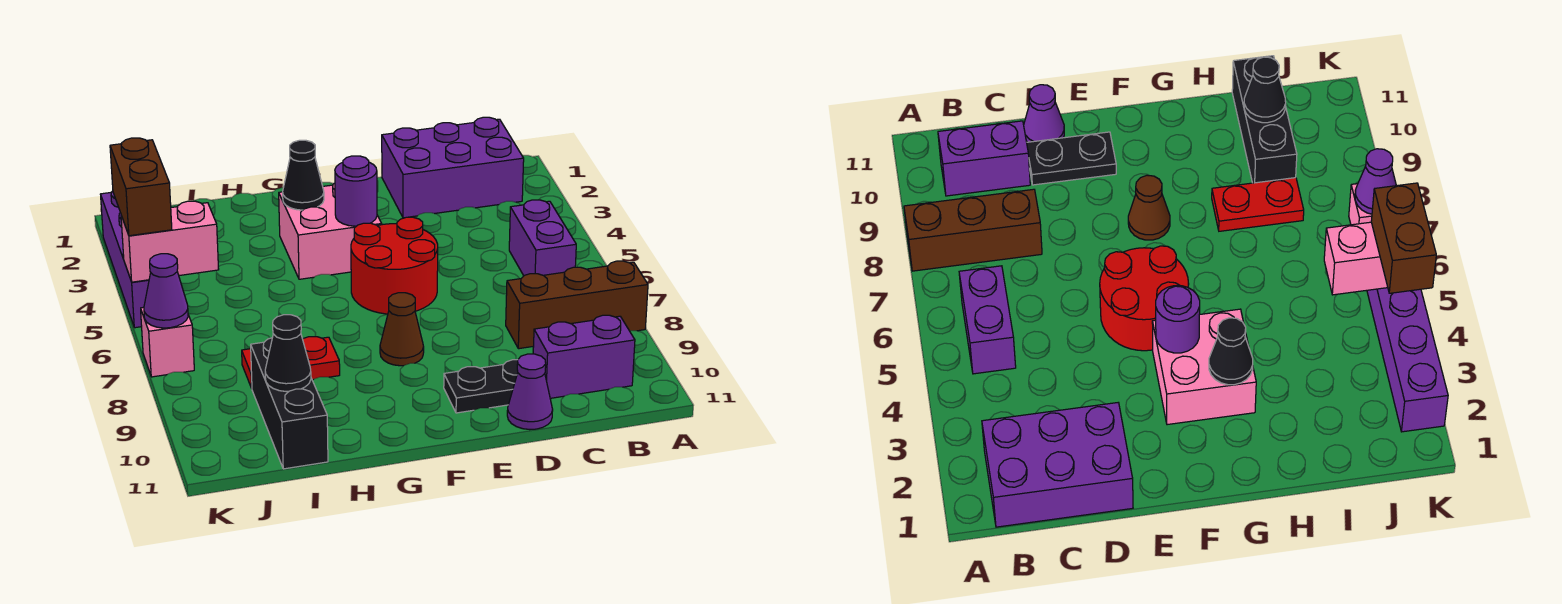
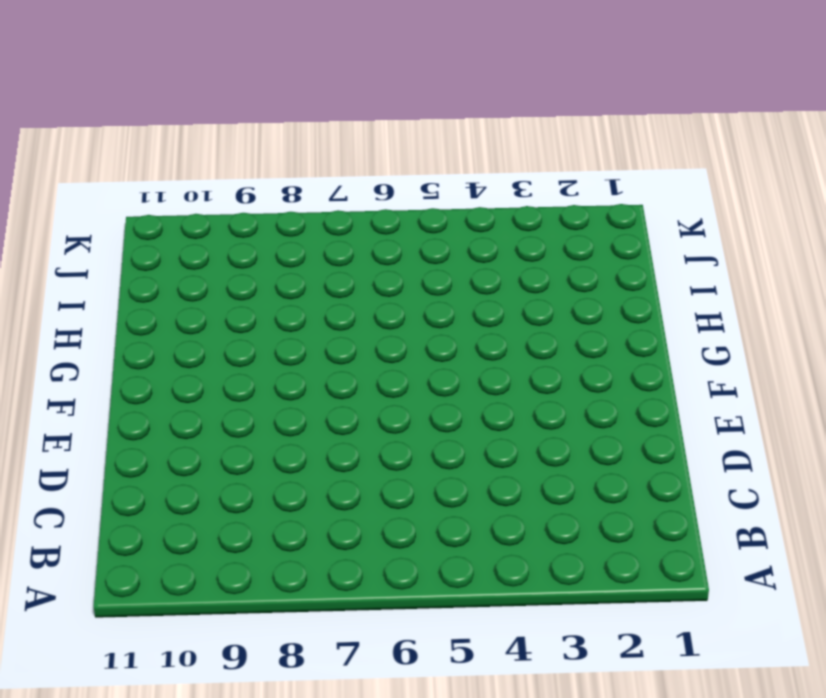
none -> brown brick A8:C8 level 1
none -> purple brick B1:D2 level 1
none -> purple brick B5:B6 level 1

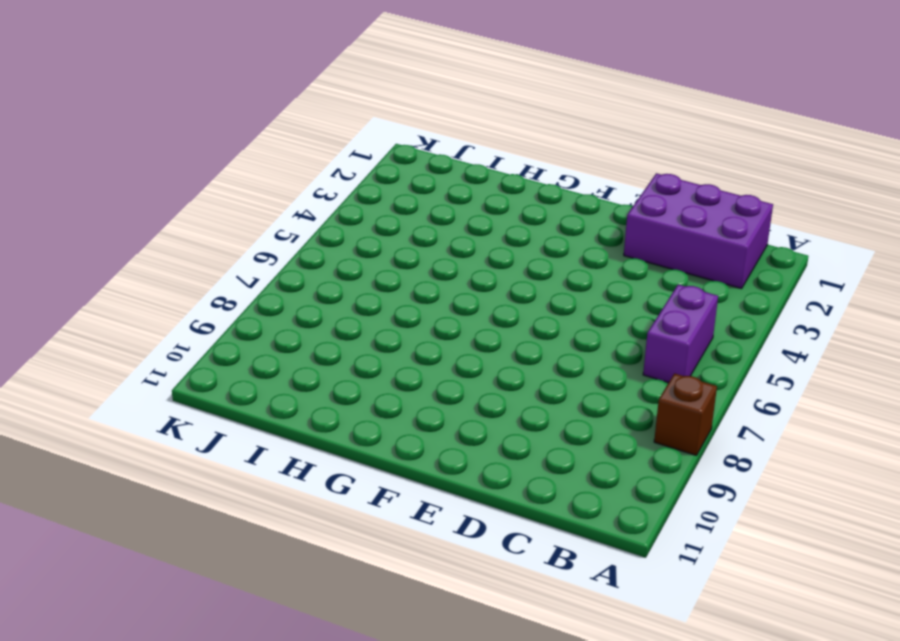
brown brick A8 level 1 -> brown brick A8:C8 level 1
none -> purple brick B10:C10 level 1
none -> black plate D10:E10 level 1
none -> purple cone D11 level 1

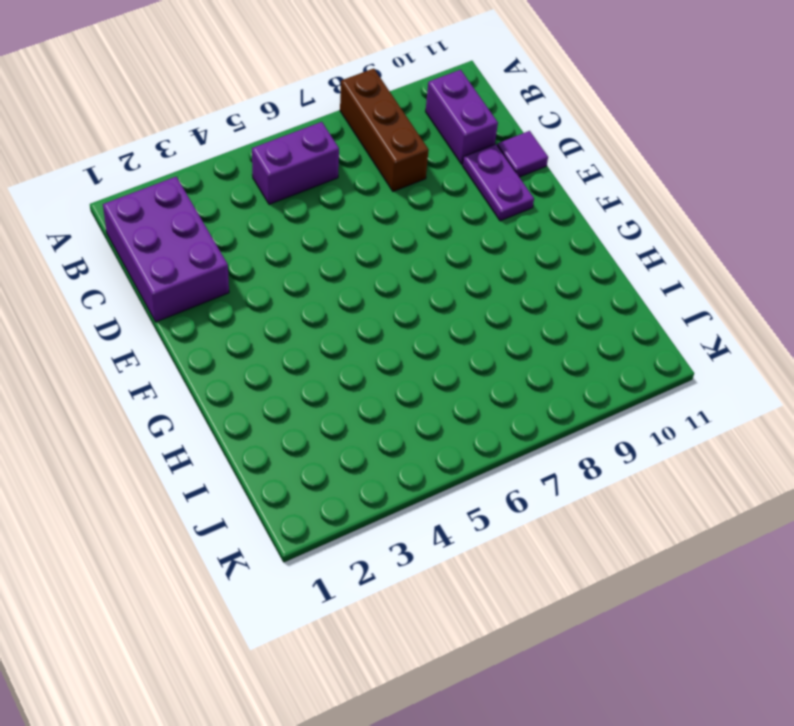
purple plate D10:E10 level 1 -> black plate D10:E10 level 1
purple tile D11 level 1 -> purple cone D11 level 1
none -> red round brick E5:F6 level 1
none -> pink brick F3:G4 level 1
none -> brown cone F8 level 1

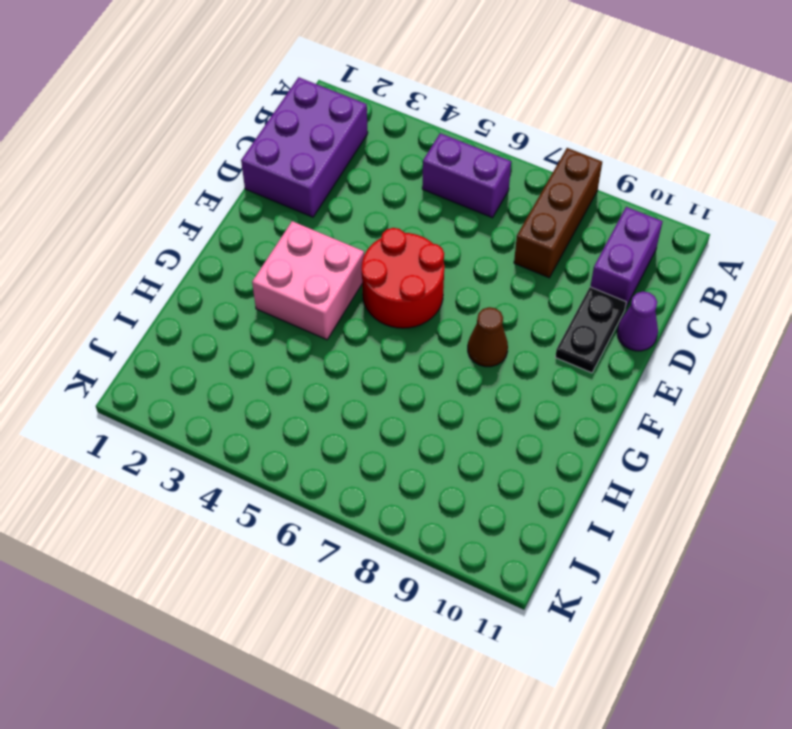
none -> red plate H8:I8 level 1
none -> black brick I9:I11 level 1
none -> purple brick K2:K5 level 1

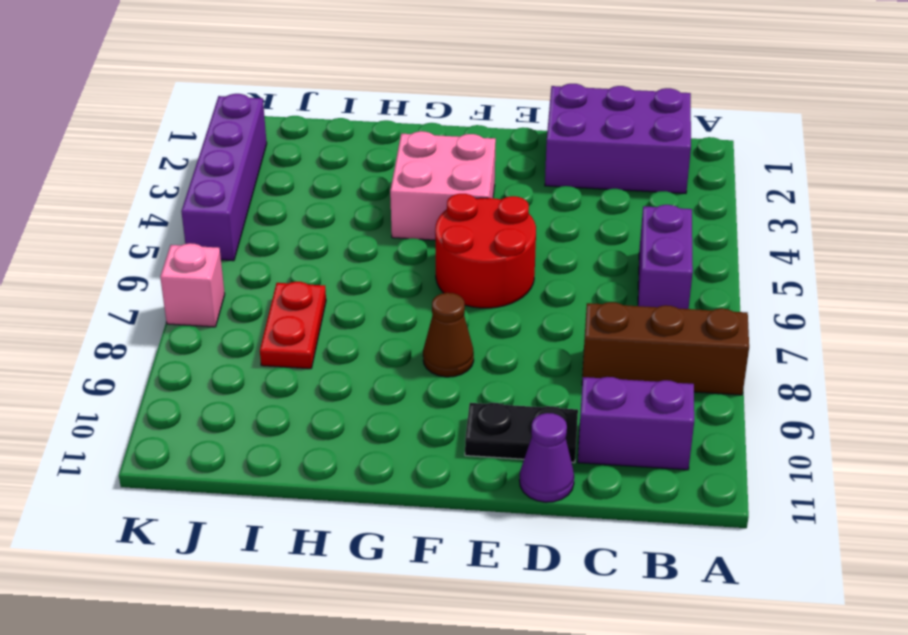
red plate I7:I8 level 1 -> red plate H8:I8 level 1
none -> black brick I9:I11 level 1
none -> purple round brick F4 level 2
none -> black cone G3 level 2

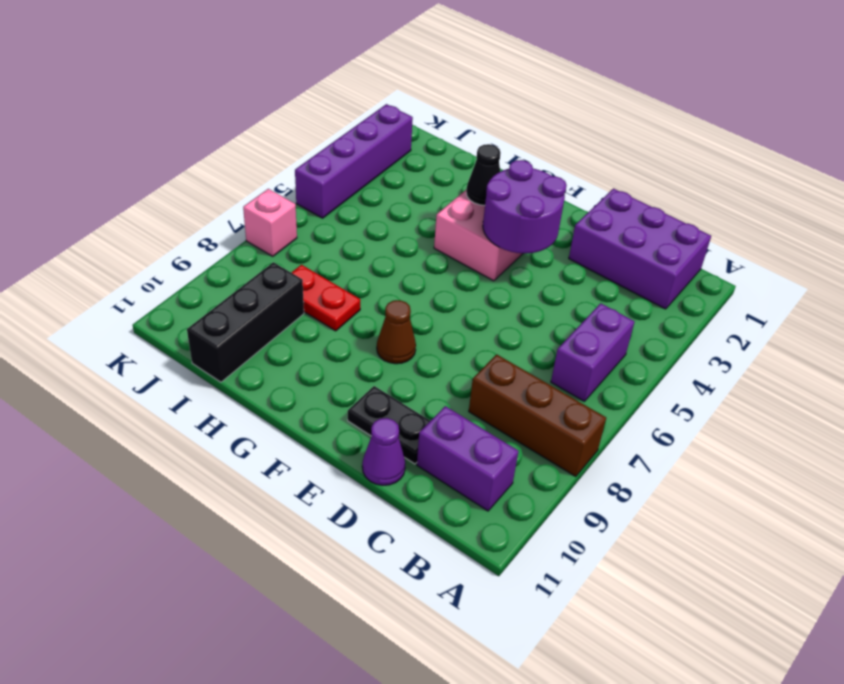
purple round brick E3:F4 level 2 -> purple round brick F4 level 2
none -> red round brick E5:F6 level 1
none -> black cone I10 level 2
none -> pink brick J5:K5 level 2

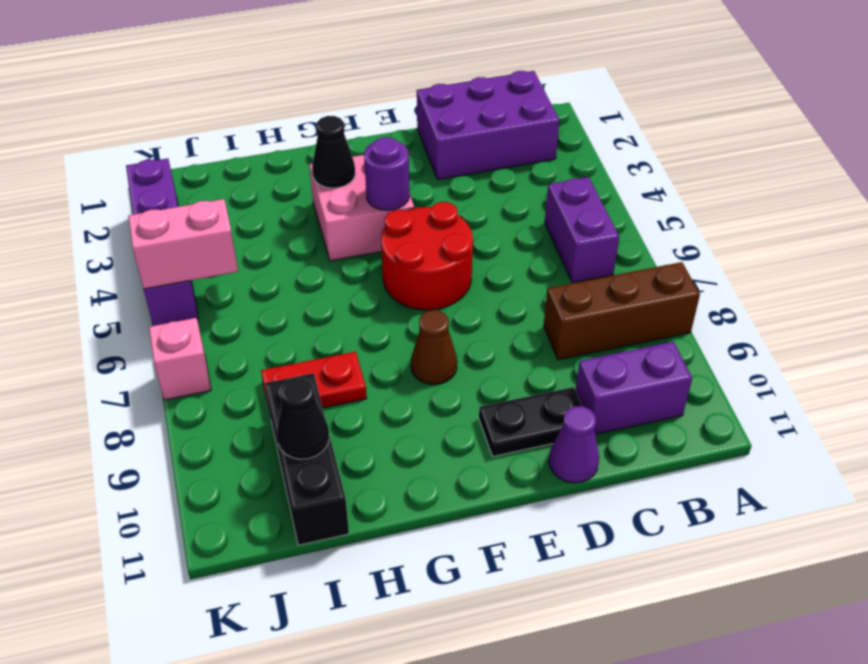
none -> purple cone K7 level 2
none -> brown brick K4:K5 level 3

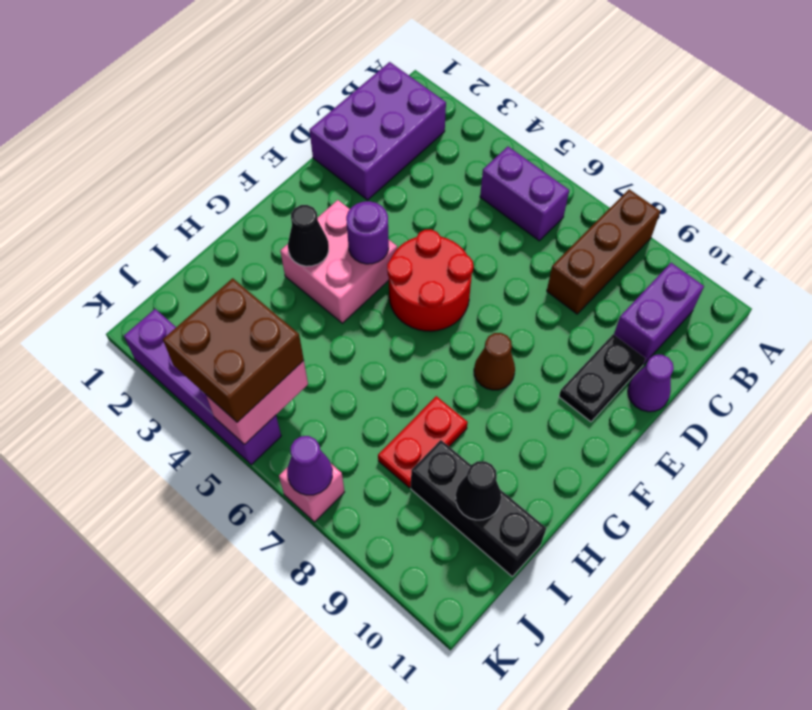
brown brick J4:K5 level 3 -> brown brick K4:K5 level 3

